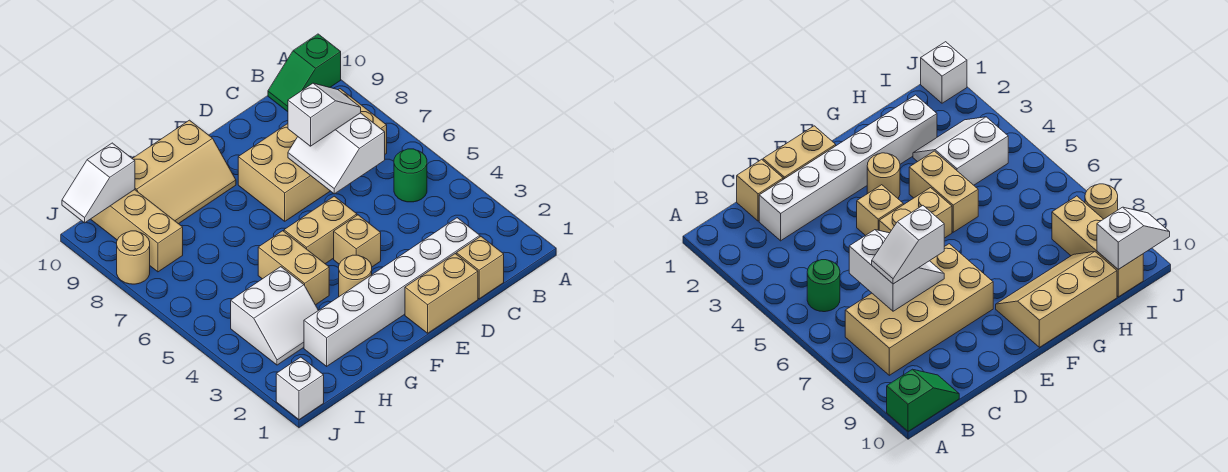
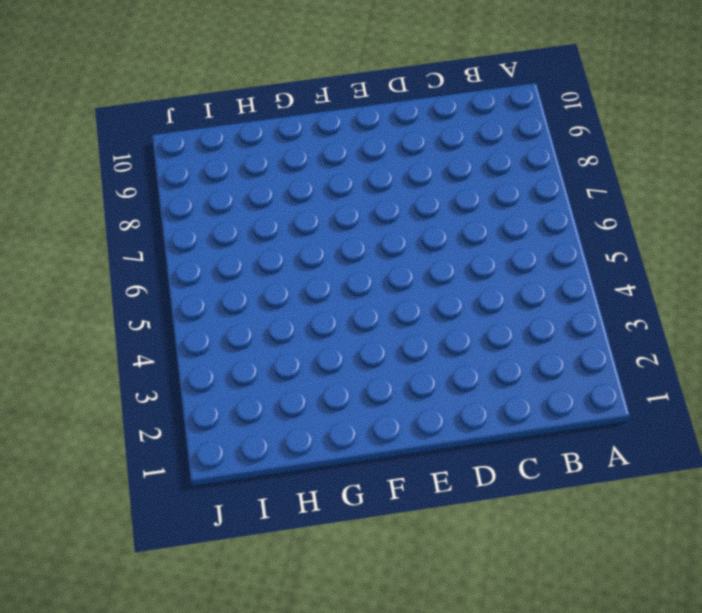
none -> green slope A10:B10 level 1 top A
none -> green round brick B5 level 1
none -> tan brick B7:E8 level 1

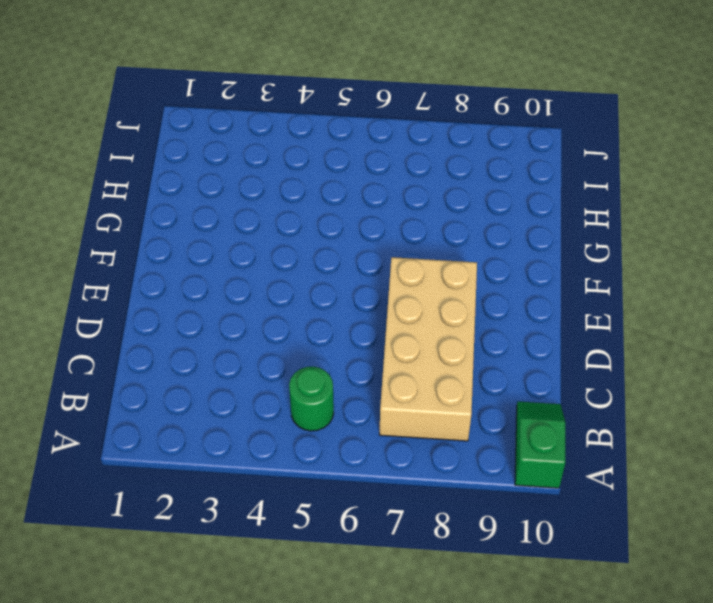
none -> tan brick C1 level 1
none -> white brick C2:H2 level 1
none -> tan brick D1:E1 level 1

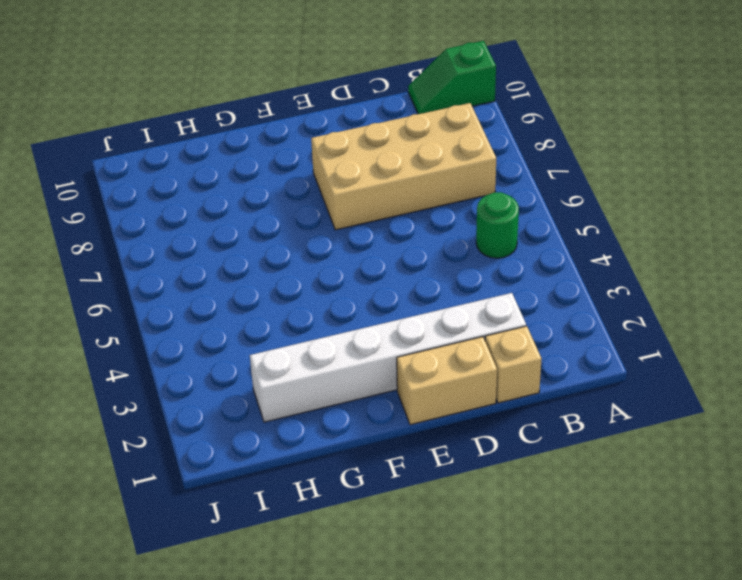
none -> tan brick E4 level 1
none -> tan brick E5:F5 level 1
none -> tan round brick F3 level 1

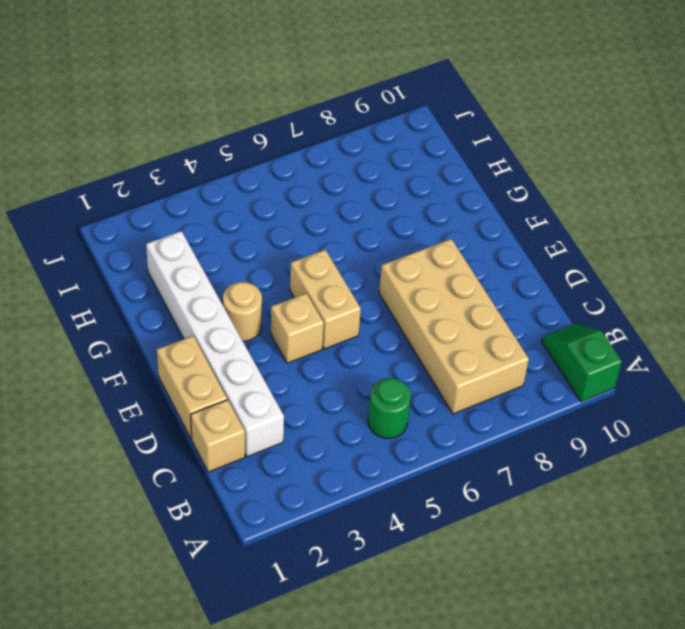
none -> tan slope F9:H10 level 1 top 10
none -> tan brick G4:G5 level 1
none -> white slope H3:I4 level 1 top 4

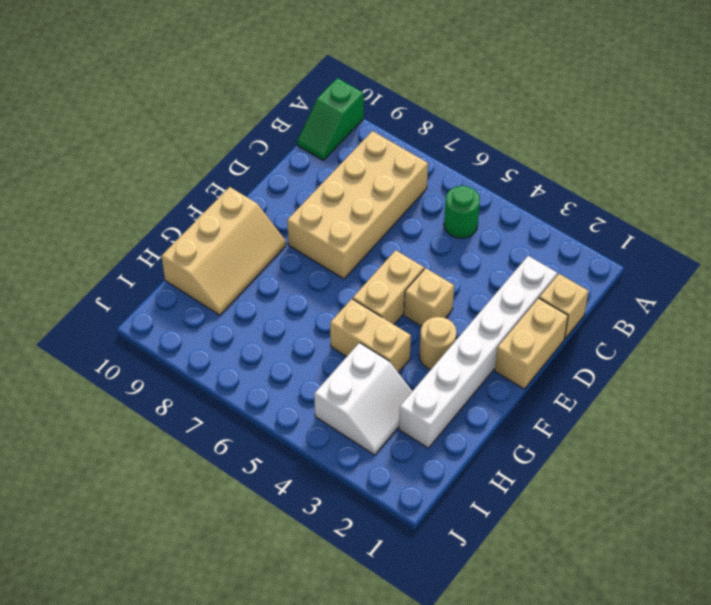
none -> tan brick I8:I10 level 1
none -> white brick J1 level 1
none -> tan round brick J8 level 1

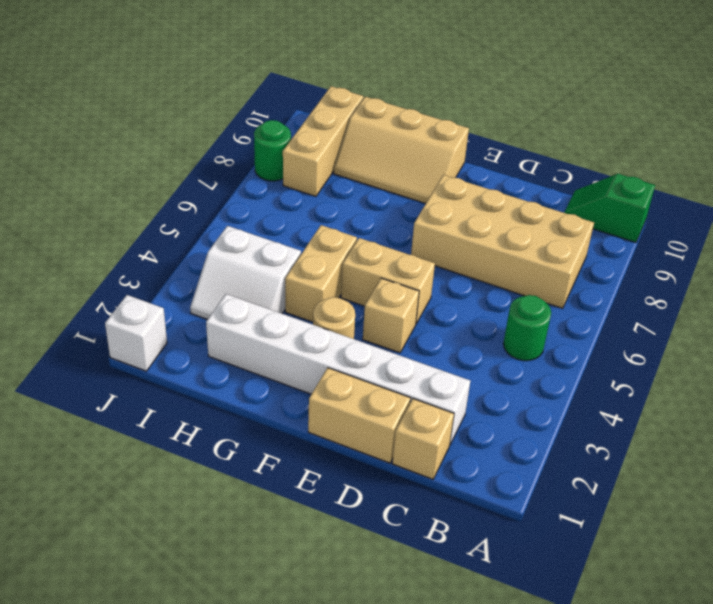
green round brick J8 level 1 -> tan round brick J8 level 1
none -> white slope C6:D7 level 2 top C
none -> white slope I10:J10 level 2 top I
none -> white slope C7:D7 level 3 top D

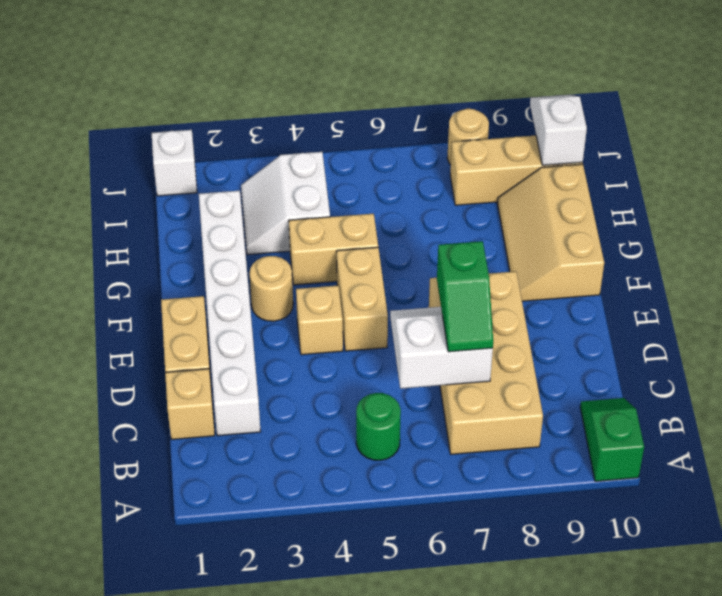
green slope C7:D7 level 3 top D -> white slope C7:D7 level 3 top D

